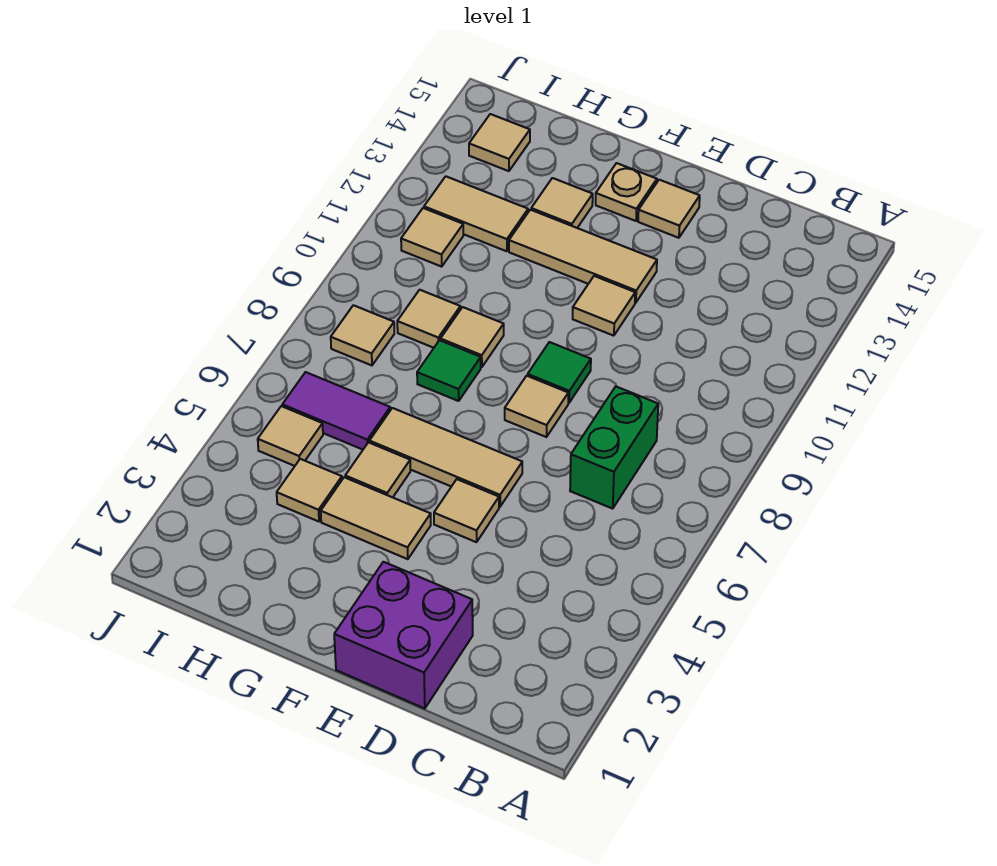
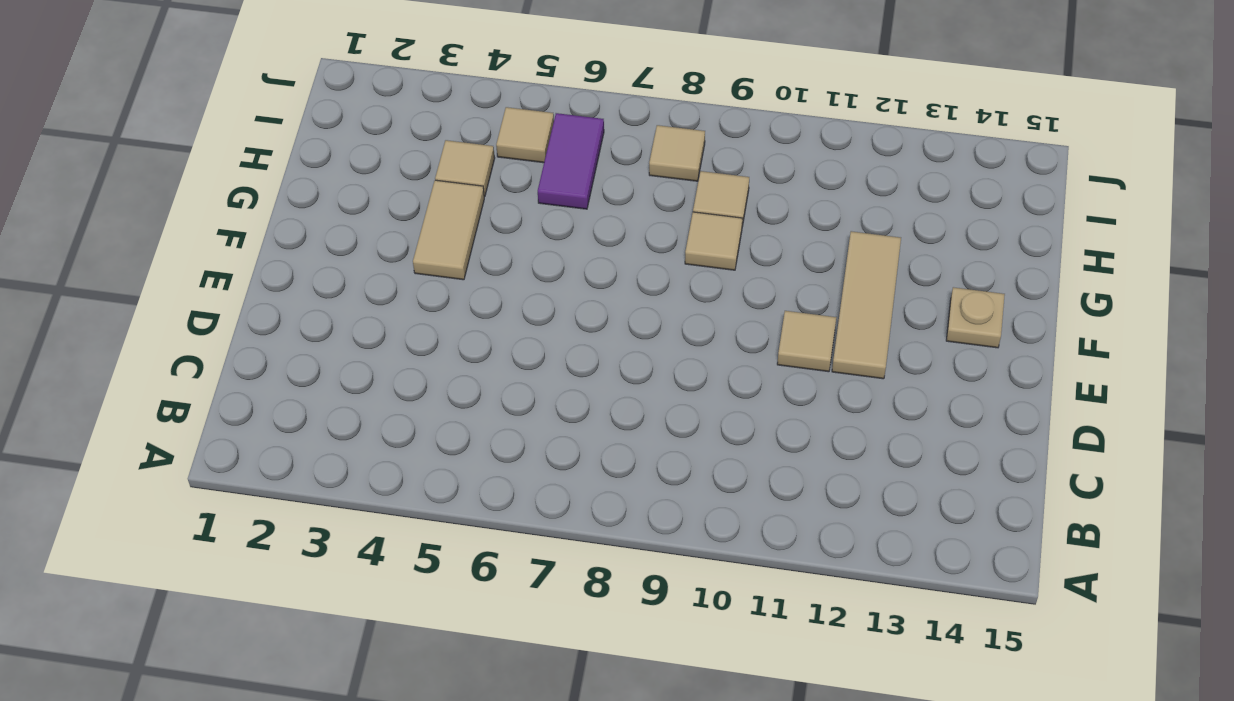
none -> green brick C7:C8 level 1
none -> purple brick D1:E2 level 1
none -> tan tile E5 level 1

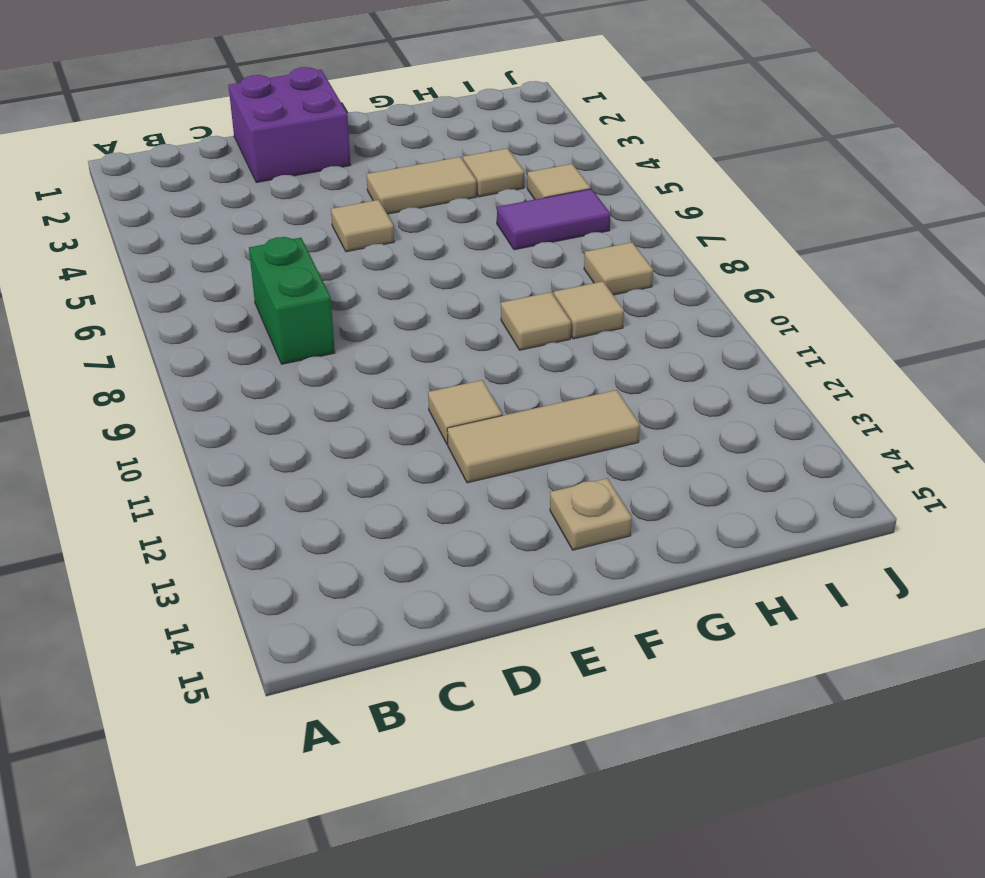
none -> tan tile E6:G6 level 1
none -> tan tile E8 level 1
none -> green tile E9 level 1

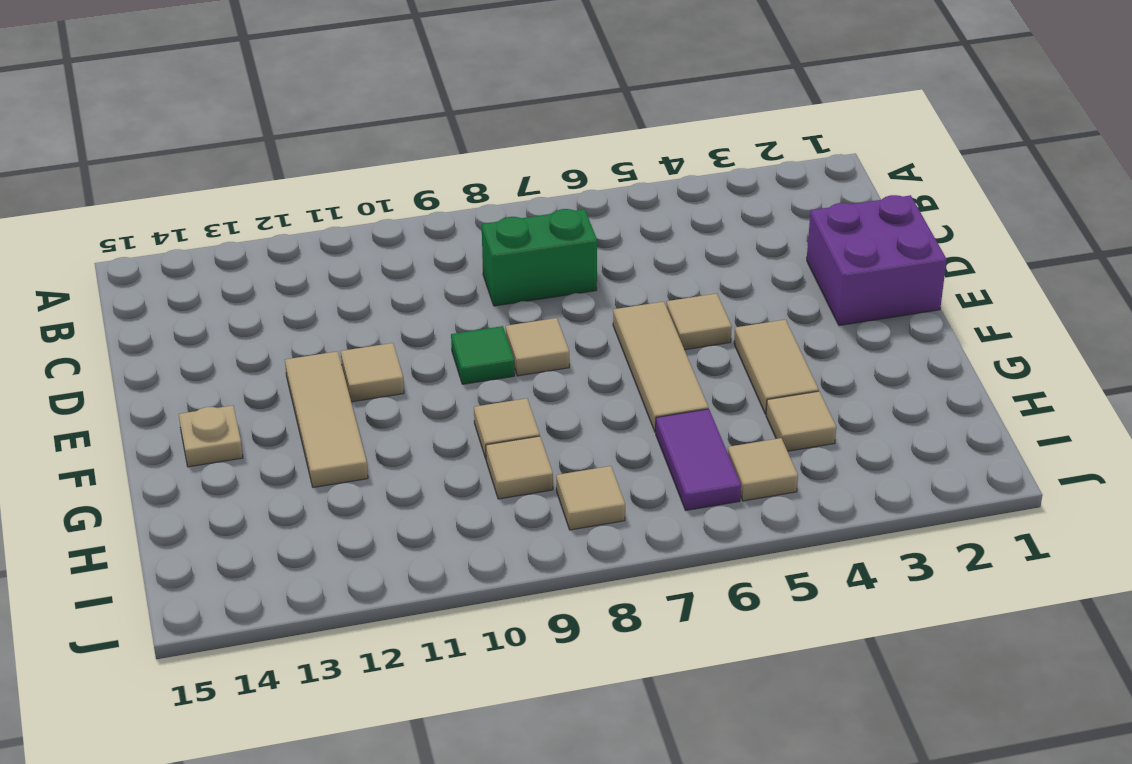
none -> tan tile E14 level 1
none -> tan tile G5 level 1
none -> green tile G8 level 1

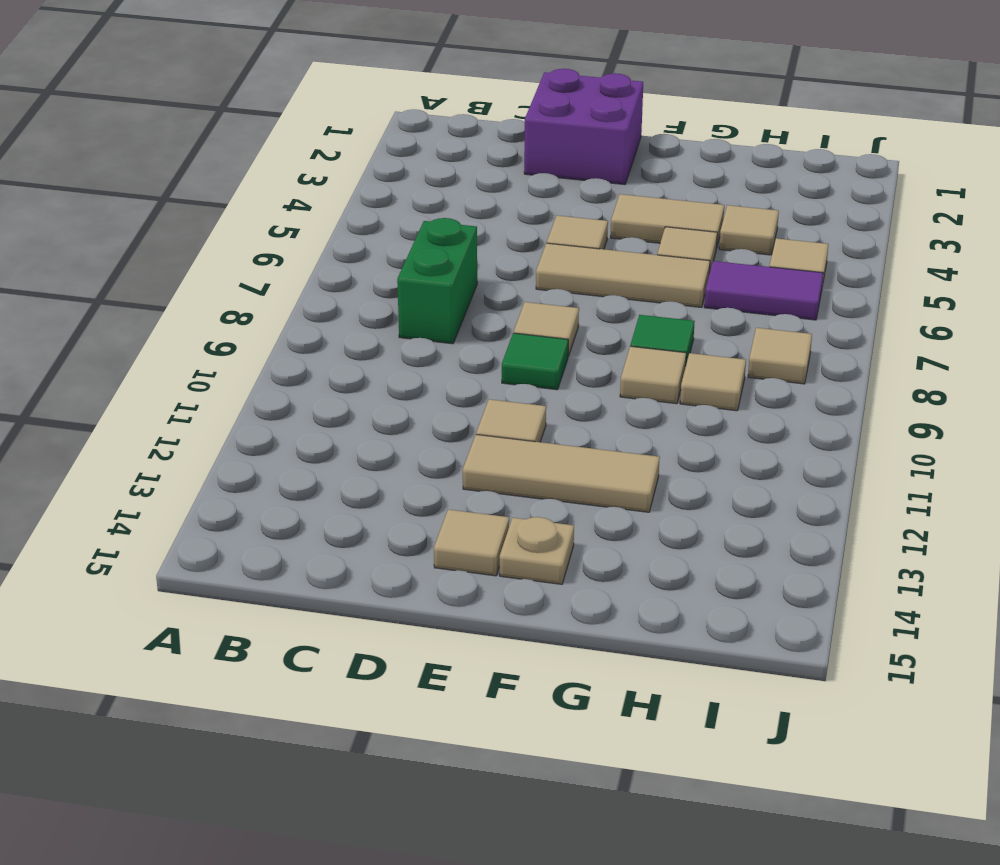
none -> tan tile G13 level 1
none -> tan tile H12:I12 level 1
none -> tan tile I11 level 1

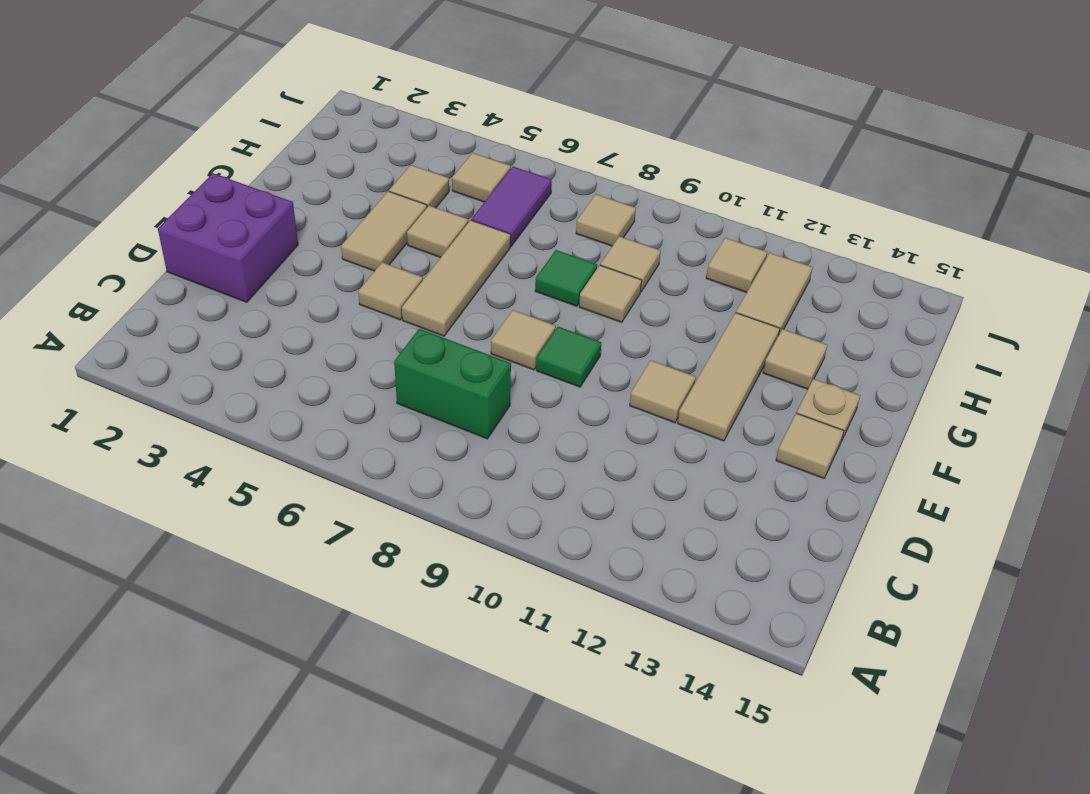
none -> tan tile I14 level 1

